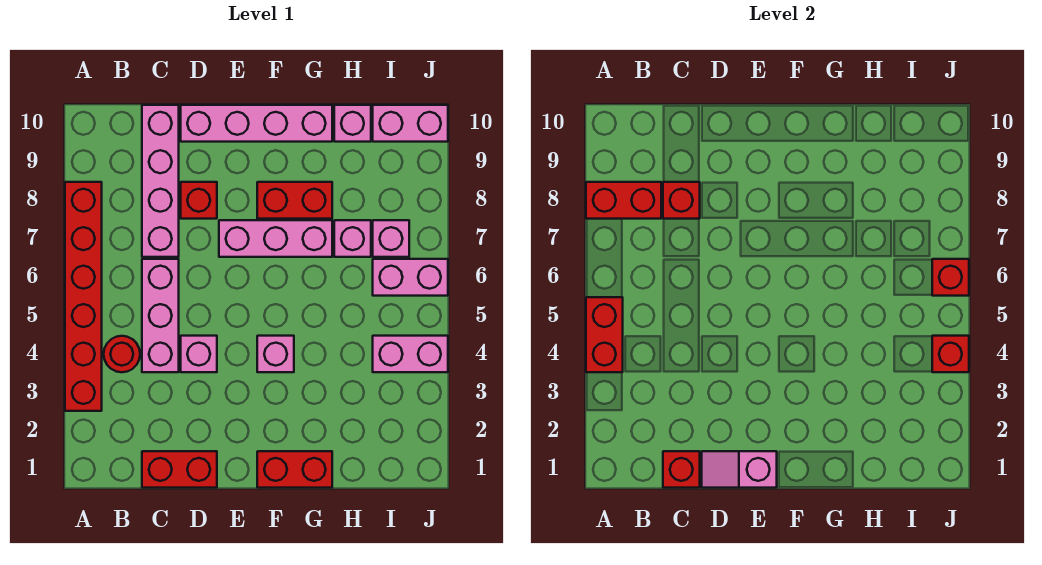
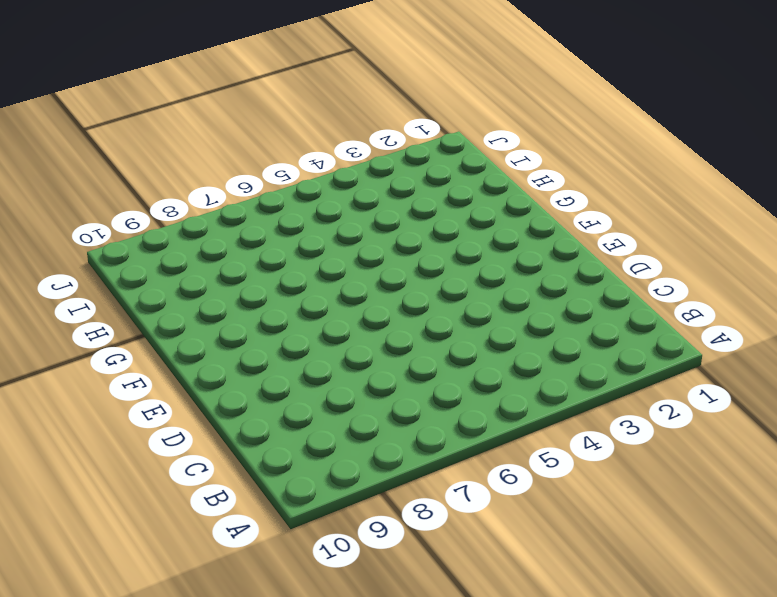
none -> red brick A3:A8 level 1
none -> red round brick B4 level 1
none -> red brick C1:D1 level 1

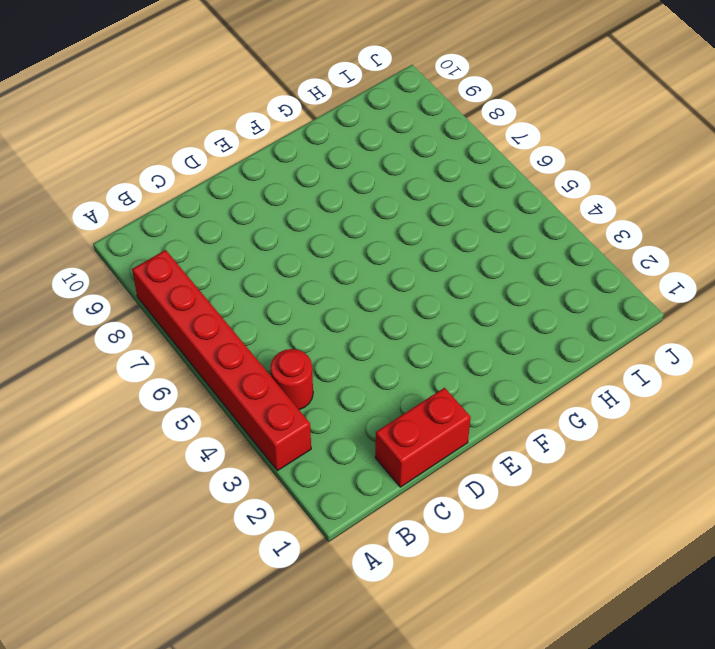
none -> pink brick C4:C6 level 1
none -> pink brick C7:C10 level 1
none -> pink brick D4 level 1

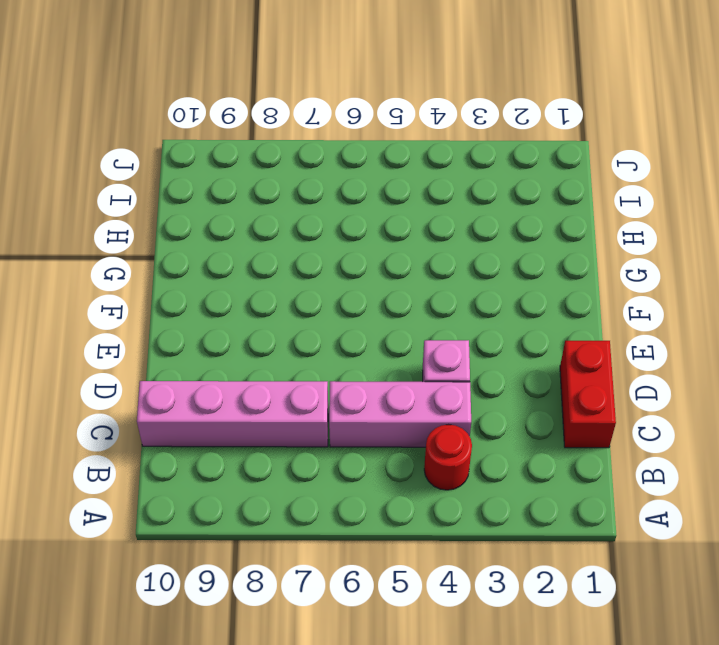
none -> red brick A3:A8 level 1
none -> red brick D8 level 1
none -> pink brick D10:G10 level 1

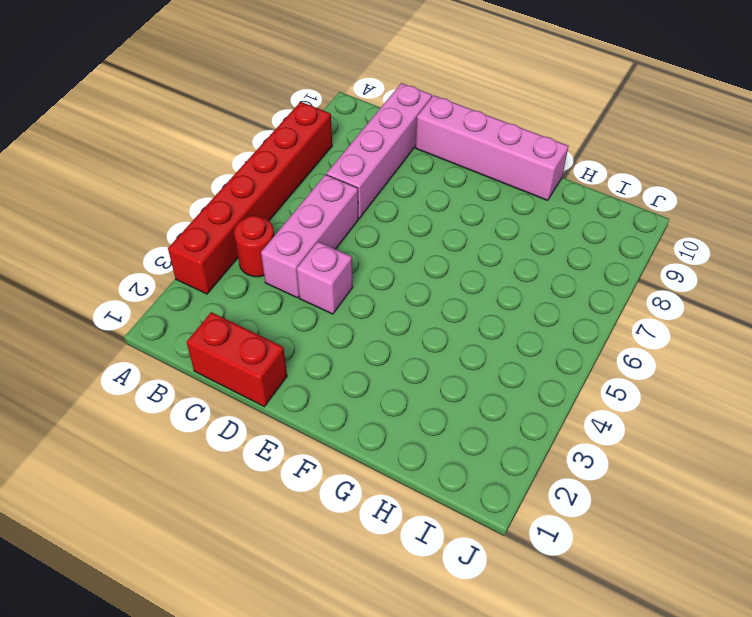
none -> red brick D8 level 1
none -> pink brick E7:G7 level 1
none -> red brick F1:G1 level 1

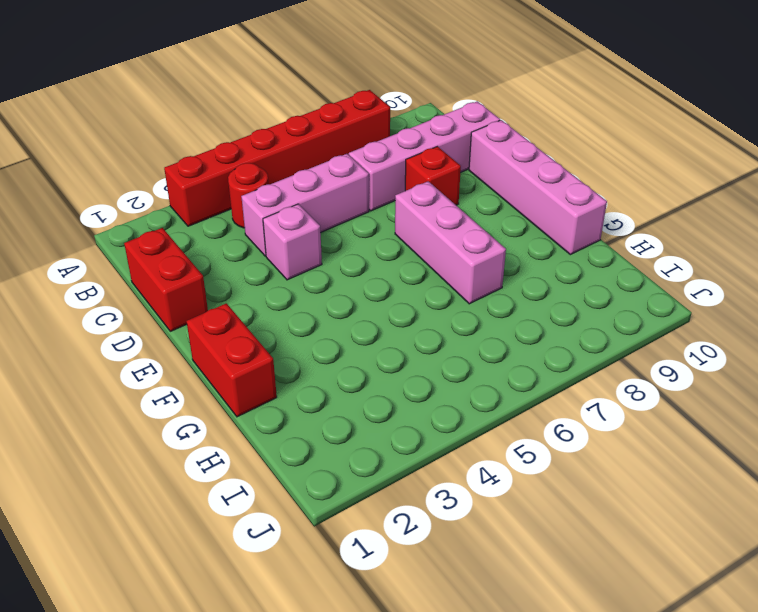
none -> pink brick F4 level 1
none -> red brick F8:G8 level 1
none -> pink brick H7 level 1

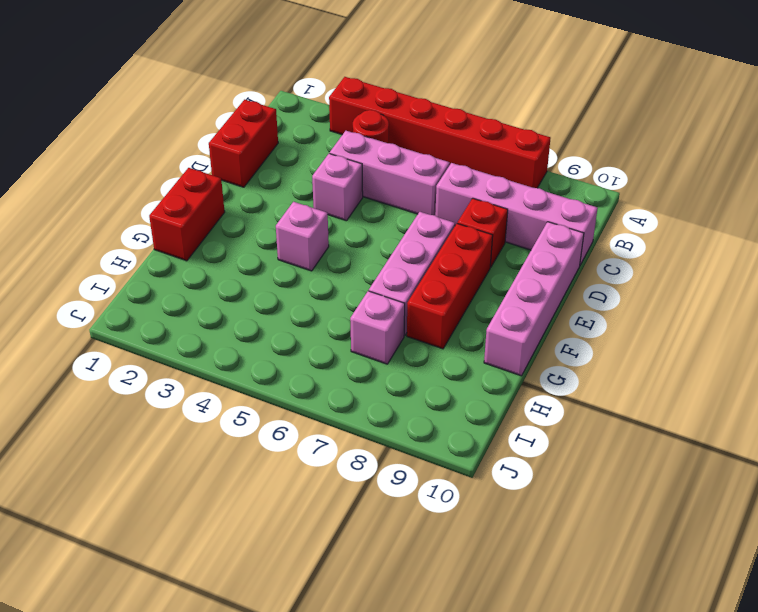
red brick E8:G8 level 1 -> red brick F8:G8 level 1
none -> pink brick H10 level 1
none -> pink brick I4:J4 level 1
none -> pink brick I6:J6 level 1

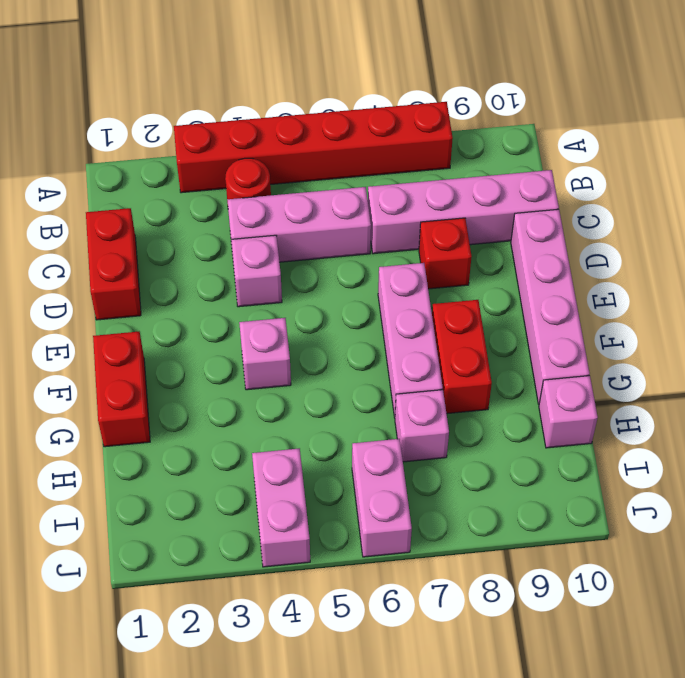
none -> pink brick I7 level 1
none -> pink brick I10:J10 level 1
none -> red brick A4:A5 level 2

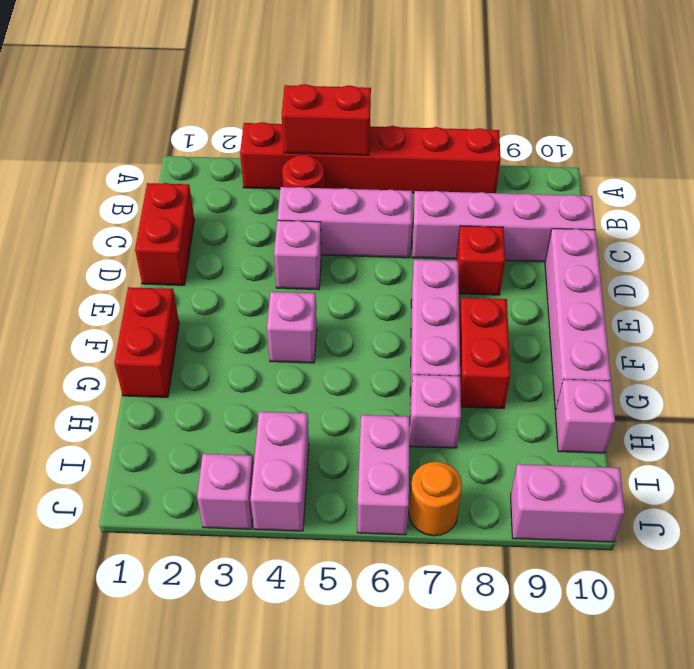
pink brick J3 level 1 -> pink brick I7 level 1
orange round brick J7 level 1 -> none
pink brick J9:J10 level 1 -> pink brick I10:J10 level 1
none -> red brick A8:B8 level 2
none -> red brick C1 level 2
none -> red brick C8 level 2

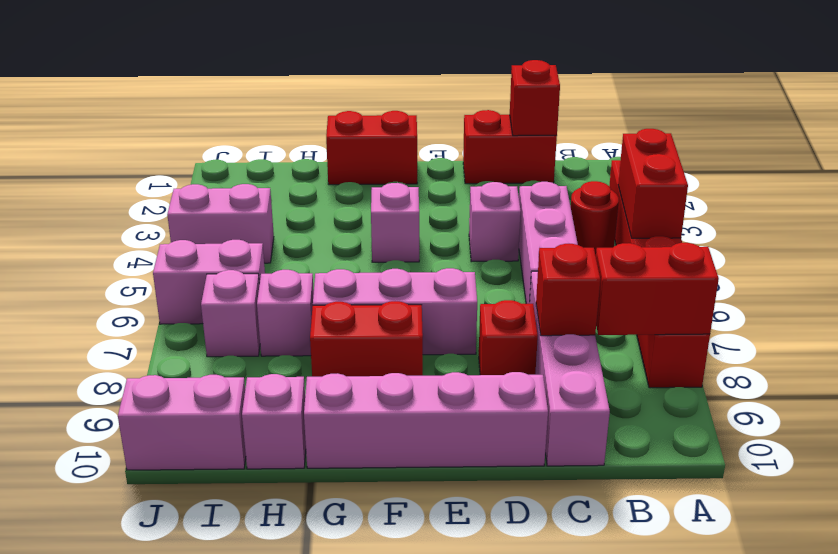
none -> pink slope D1:E1 level 2 top E
none -> red brick J4 level 2
none -> red brick J6 level 2

